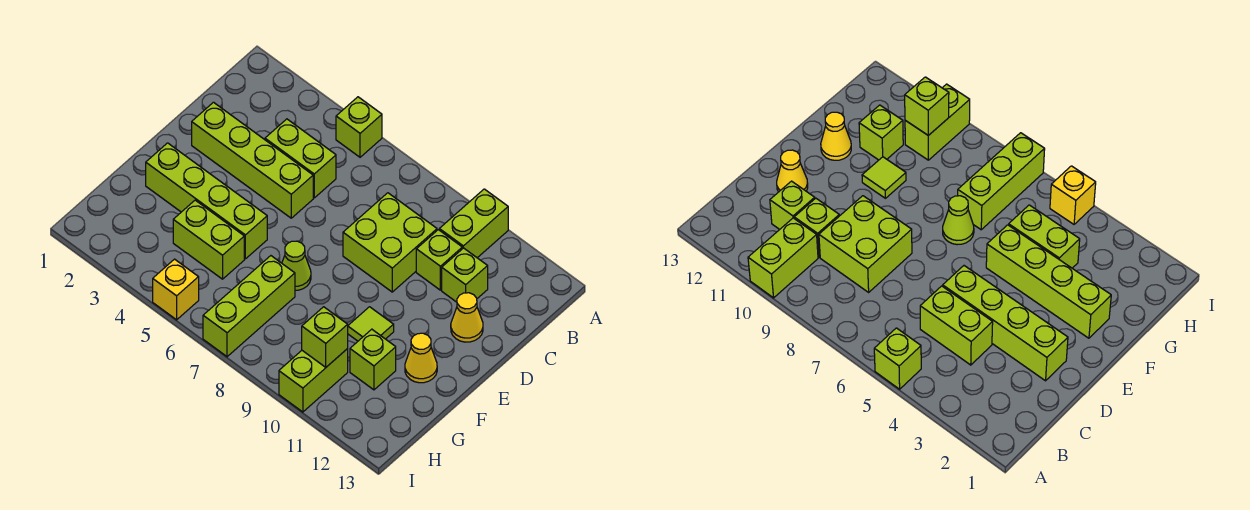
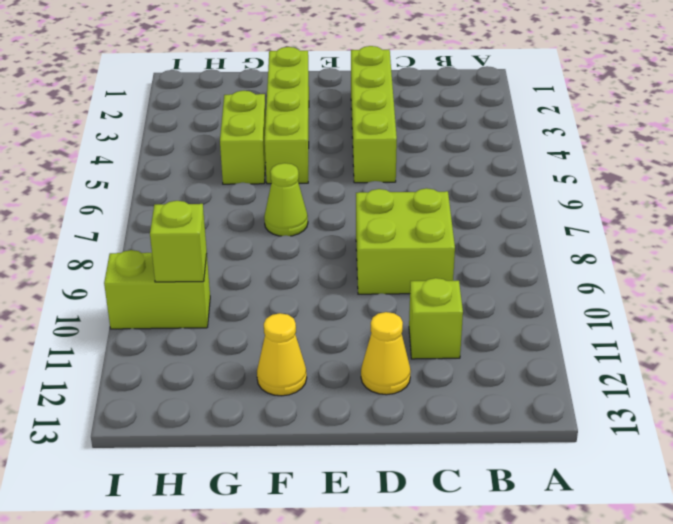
none -> lime brick A5 level 1
none -> lime brick A10:B10 level 1
none -> lime brick C4:C5 level 1

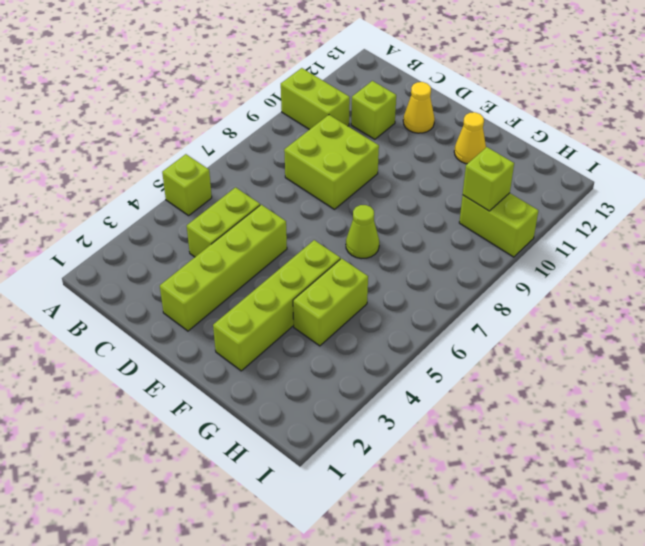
none -> lime brick C10 level 1
none -> lime tile F10 level 1
none -> lime brick G7:I7 level 1

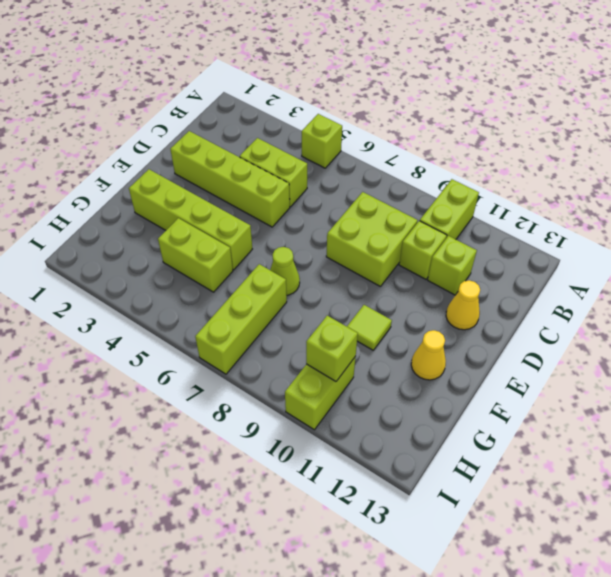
none -> lime brick G11 level 1
none -> yellow brick I5 level 1

